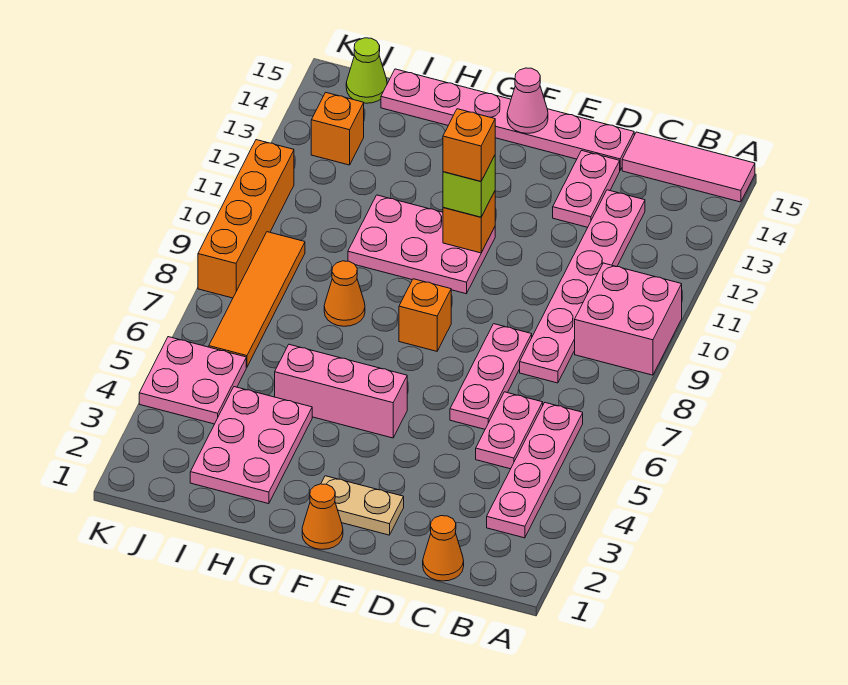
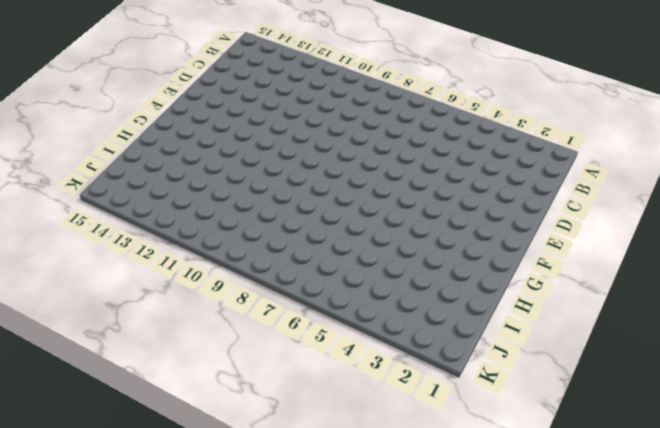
none -> pink brick A9:B10 level 1
none -> pink tile A15:C15 level 1
none -> pink plate B3:B6 level 1

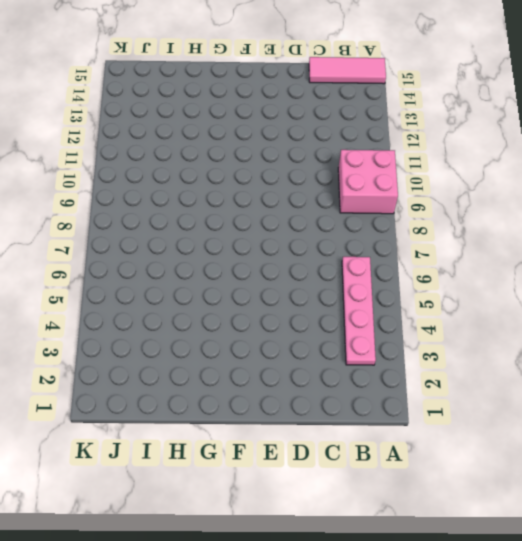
none -> orange cone C1 level 1
none -> pink plate C5:C6 level 1
none -> pink plate C8:C13 level 1

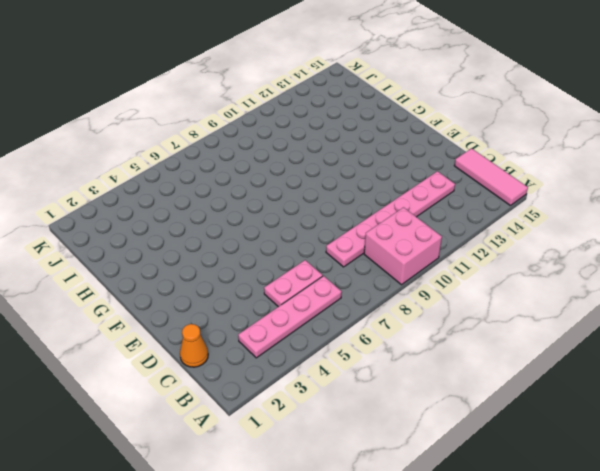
none -> pink plate D6:D8 level 1
none -> pink plate D13:D14 level 1
none -> pink plate D15:I15 level 1

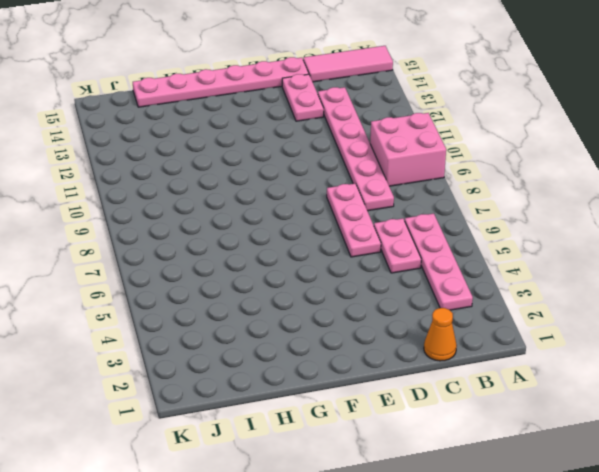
none -> tan plate E2:F2 level 1
none -> orange cone F1 level 1
none -> pink brick F5:H5 level 1

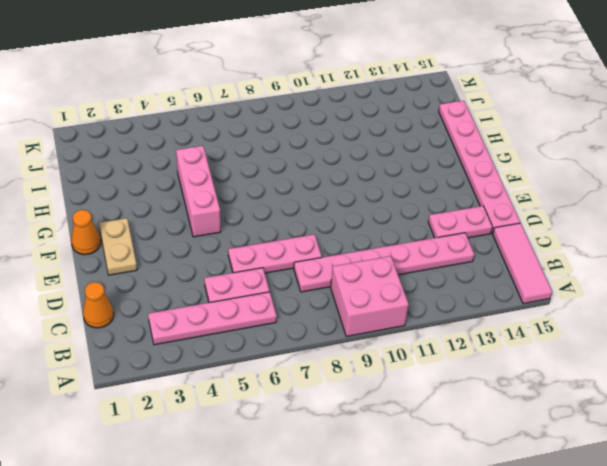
none -> orange brick F8 level 1
none -> pink plate F10:H11 level 1
none -> pink plate H2:I4 level 1

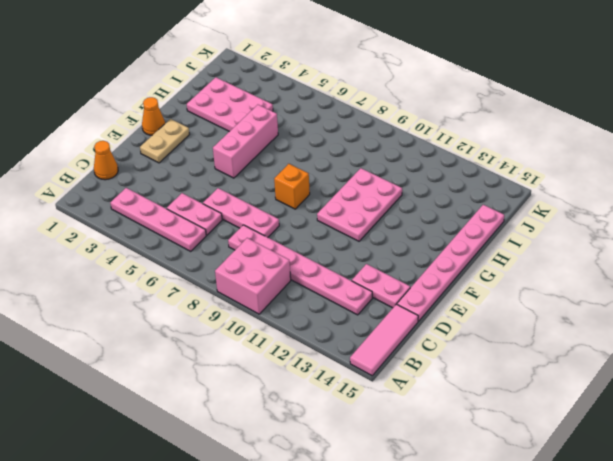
none -> orange cone H8 level 1
none -> pink plate J4:K5 level 1
none -> orange tile J6:J9 level 1

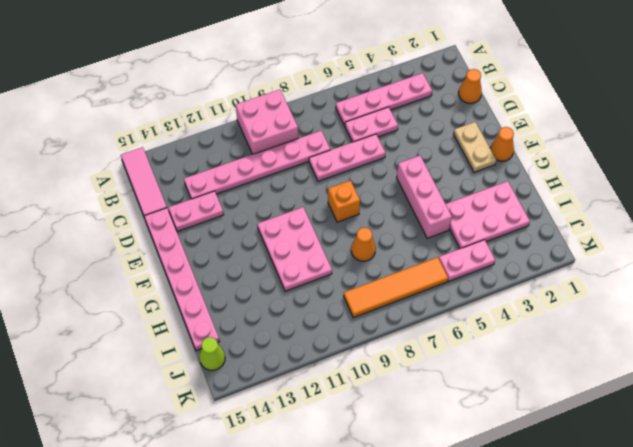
pink plate J4:J5 level 1 -> pink plate J4:K5 level 1
none -> orange brick J13 level 1
none -> orange brick K8:K11 level 1
none -> orange brick F11 level 2

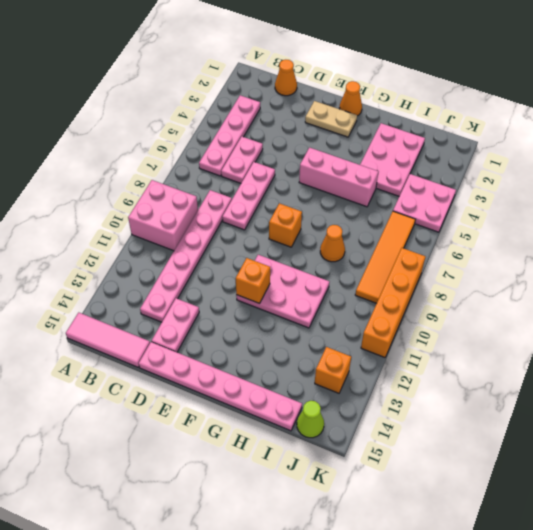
none -> pink cone F15 level 2
none -> lime brick F11 level 3
none -> orange brick F11 level 4

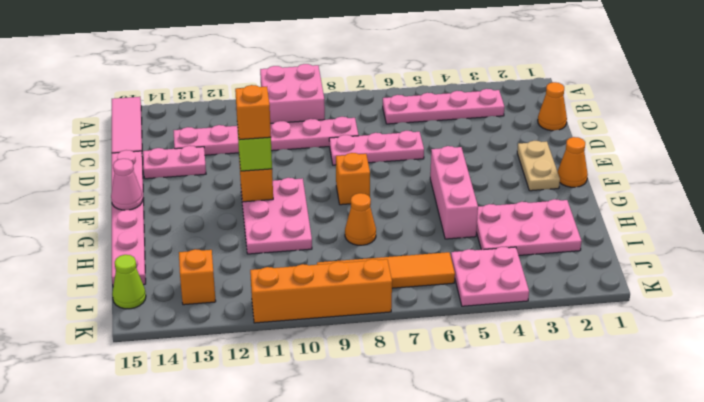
none -> pink plate C5:C6 level 1

